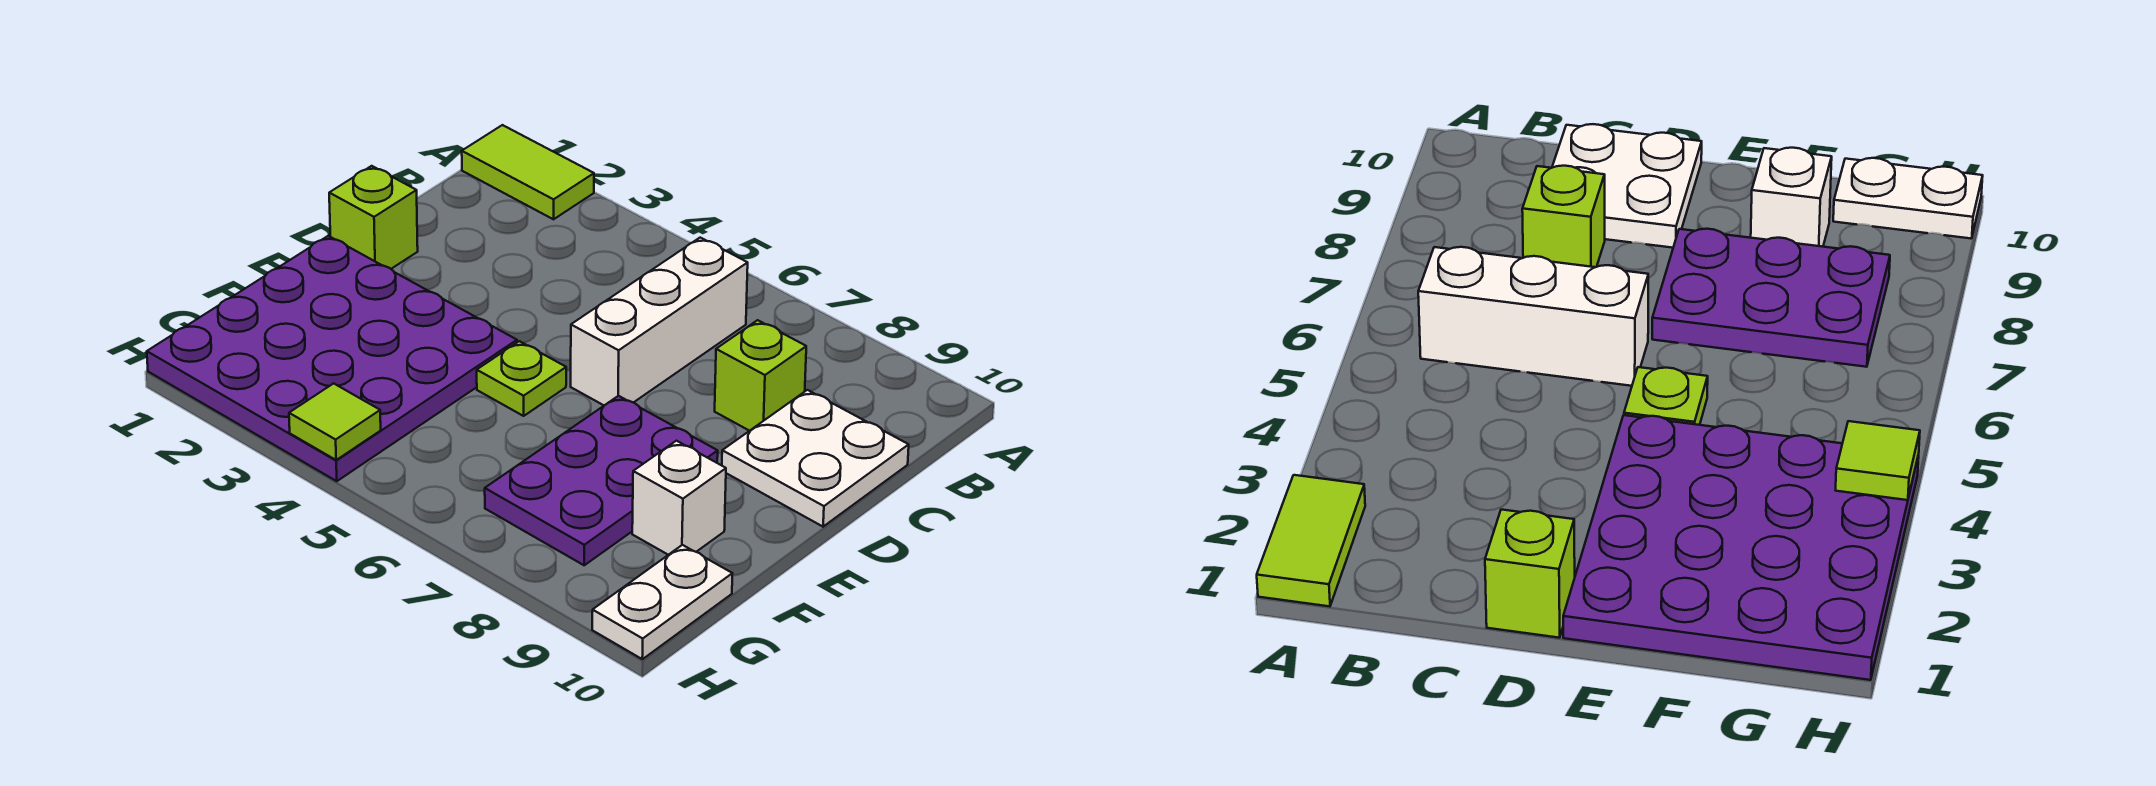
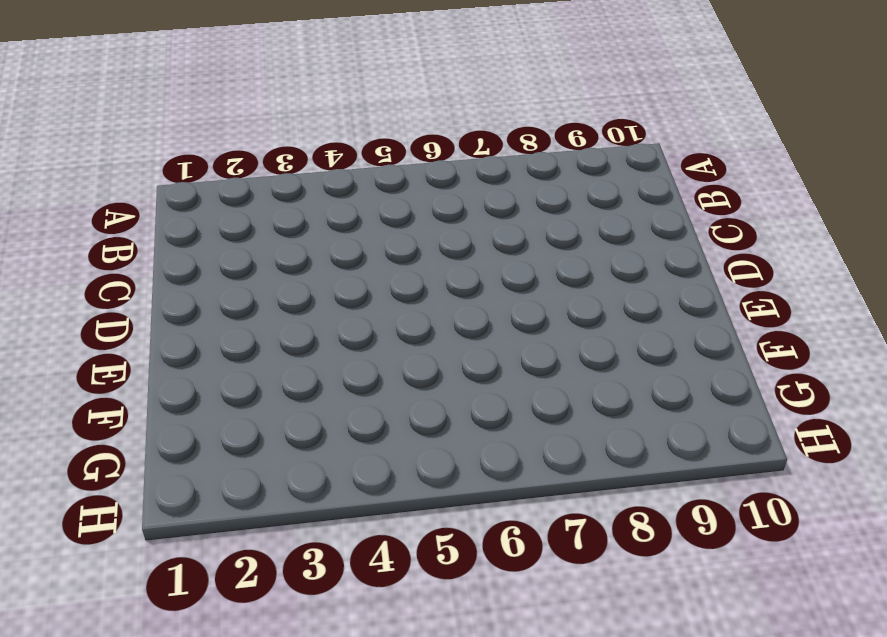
none -> lime tile A1:A2 level 1
none -> white brick B6:D6 level 1

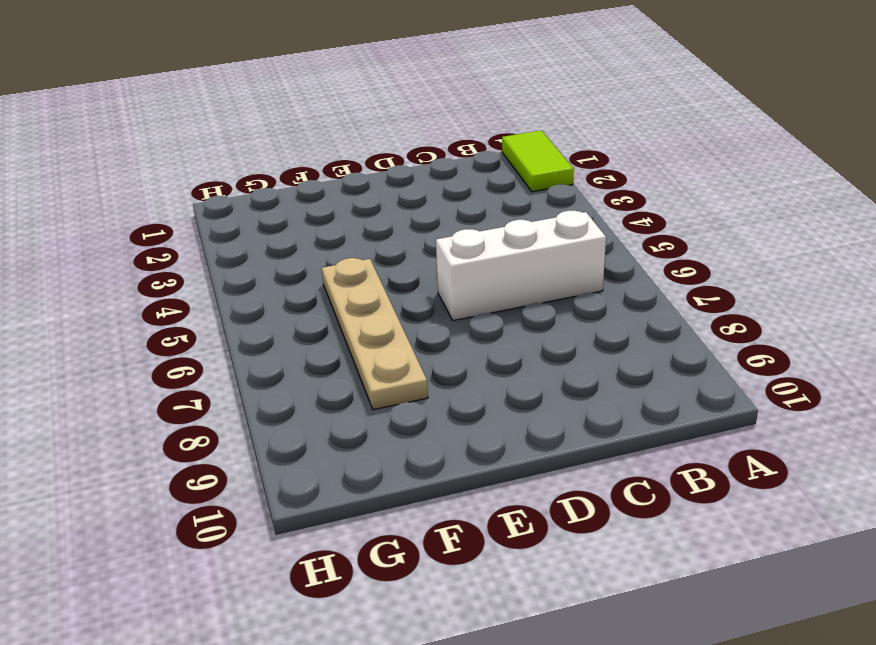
tan plate F5:F8 level 1 -> purple plate E7:G8 level 1
none -> lime brick C8 level 1
none -> white plate C9:D10 level 1

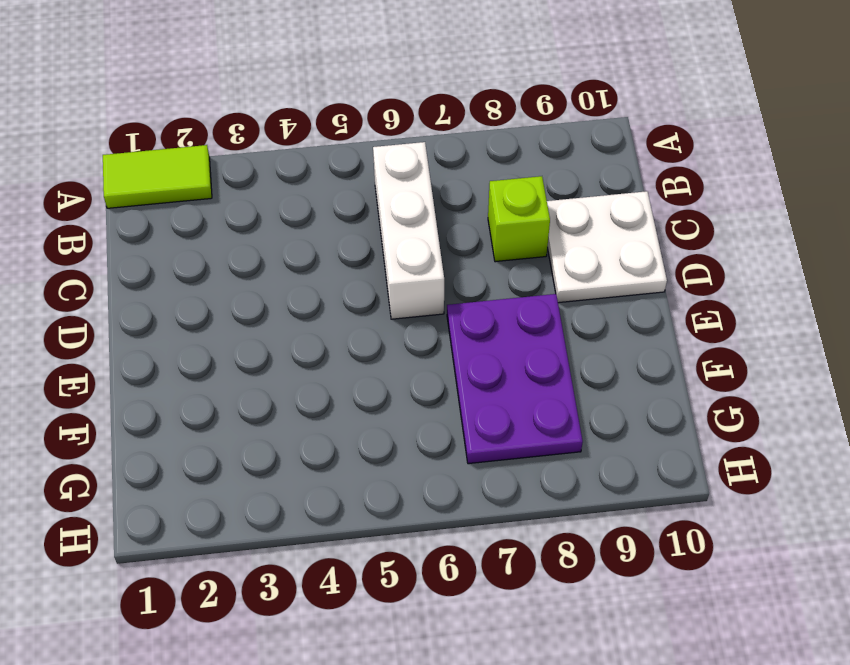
none -> lime brick D1 level 1
none -> purple plate E1:H4 level 1

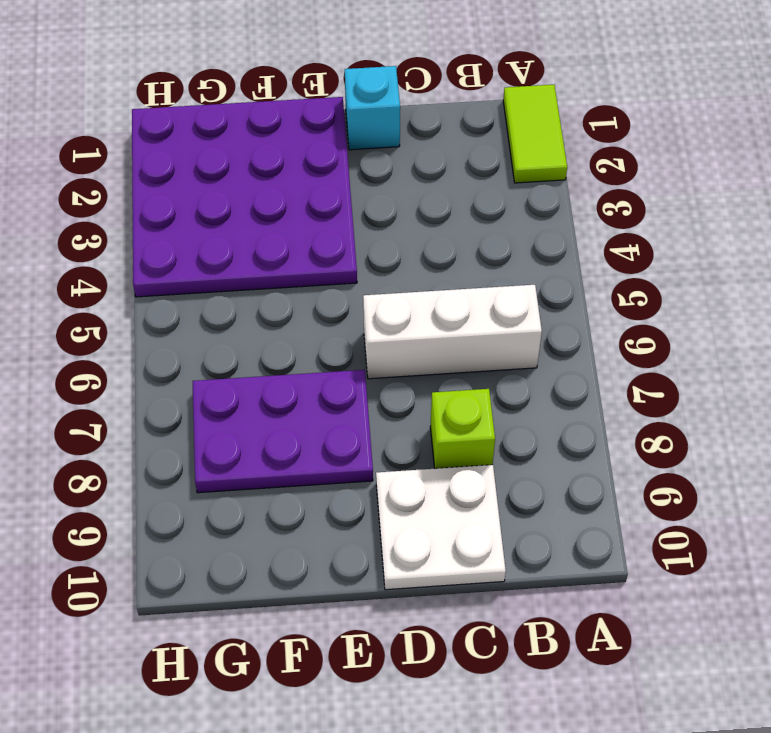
cyan brick D1 level 1 -> lime brick D1 level 1
none -> lime plate E5 level 1
none -> white brick F9 level 1

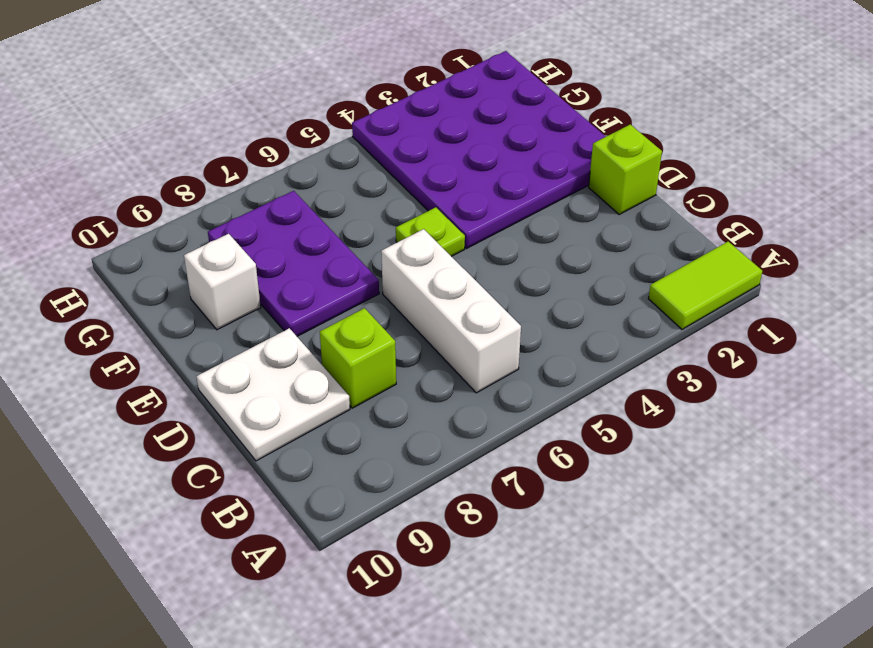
none -> white plate G10:H10 level 1
none -> lime tile H4 level 2

